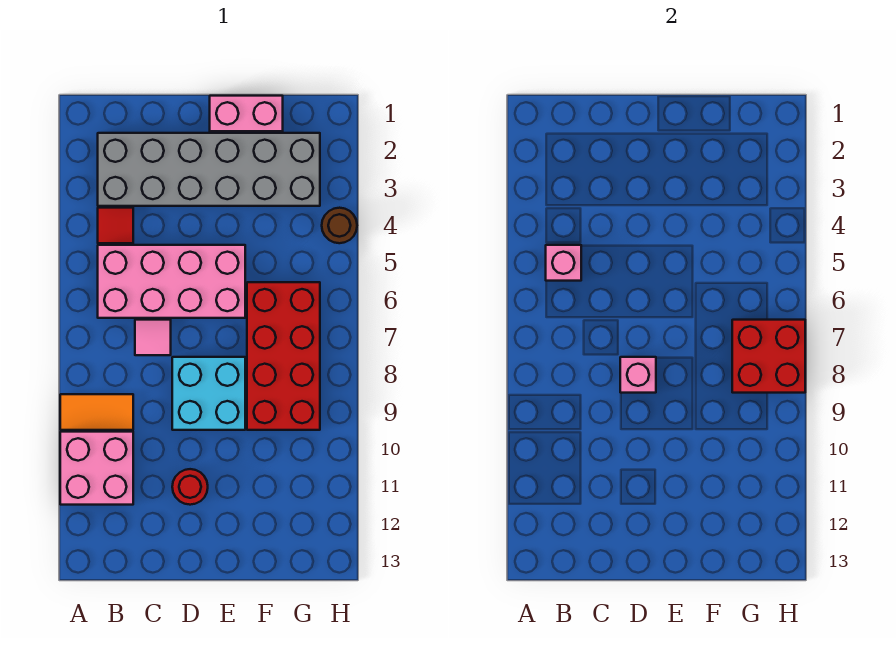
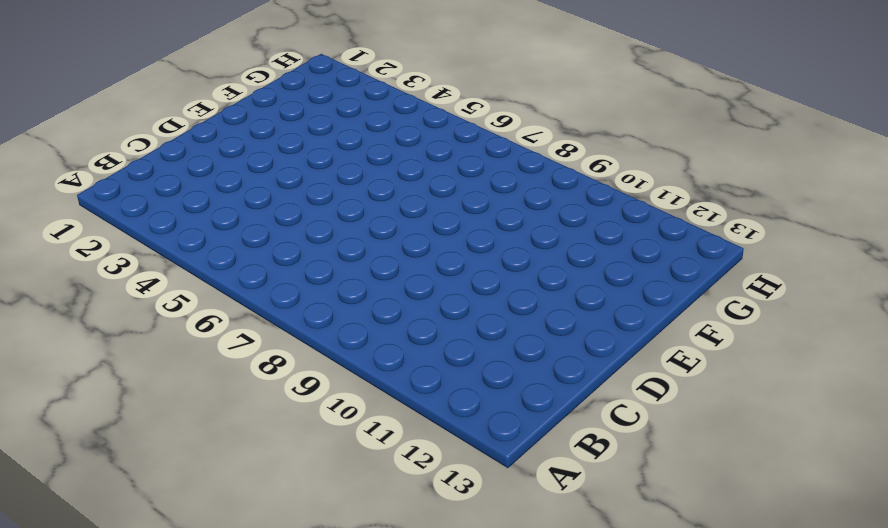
none -> orange tile A9:B9 level 1
none -> pink brick A10:B11 level 1
none -> grey brick B2:G3 level 1

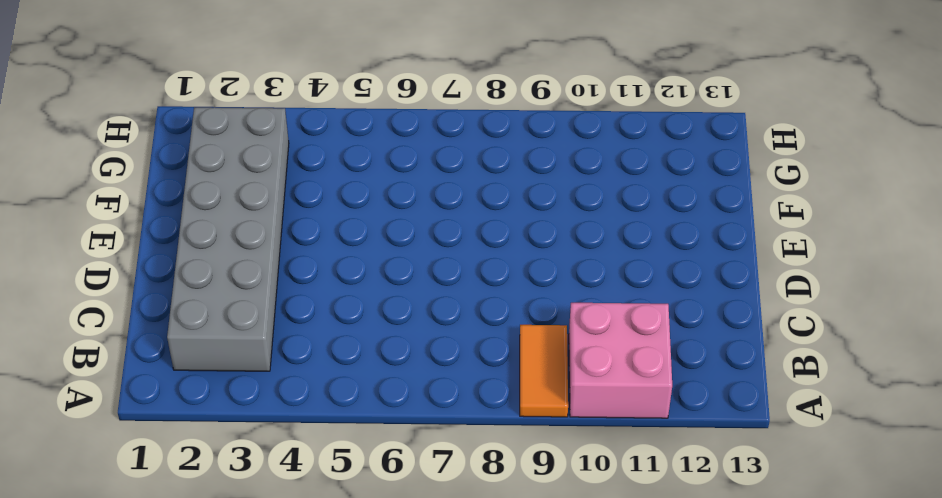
none -> red tile B4 level 1
none -> pink brick B5:E6 level 1
none -> pink tile C7 level 1

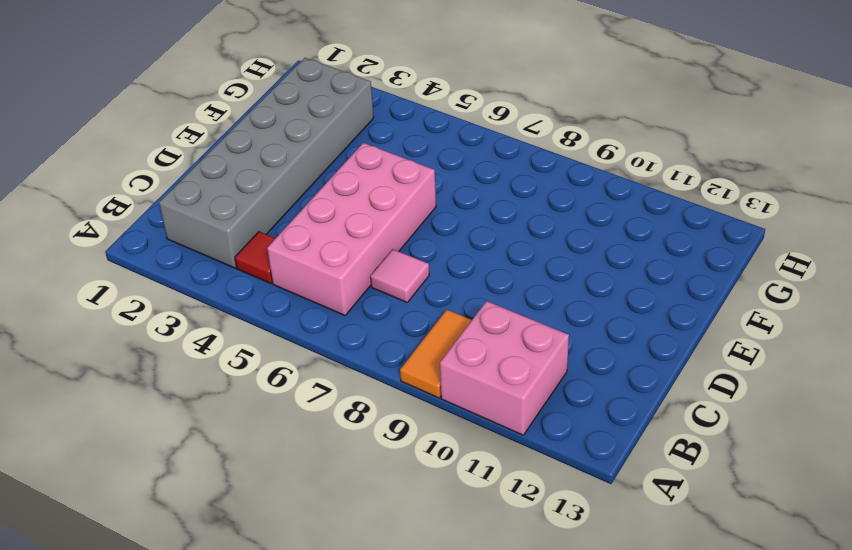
none -> cyan brick D8:E9 level 1
none -> red round brick D11 level 1
none -> pink brick E1:F1 level 1

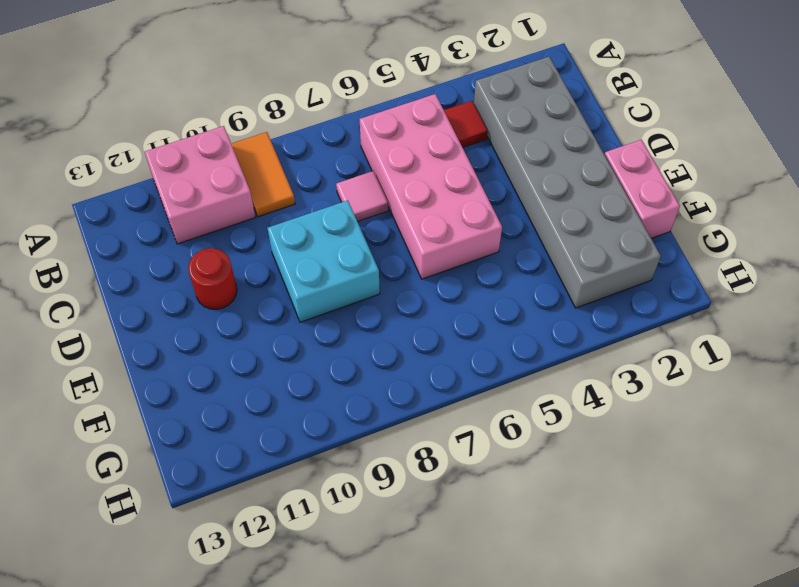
none -> red brick F6:G9 level 1
none -> brown round brick H4 level 1
none -> pink brick B5 level 2

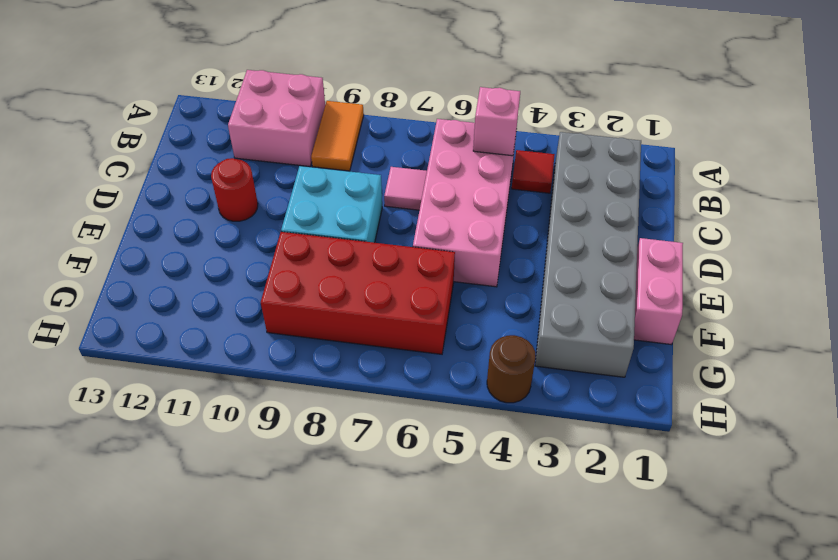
none -> pink brick D8 level 2
none -> red brick G7:H8 level 2

